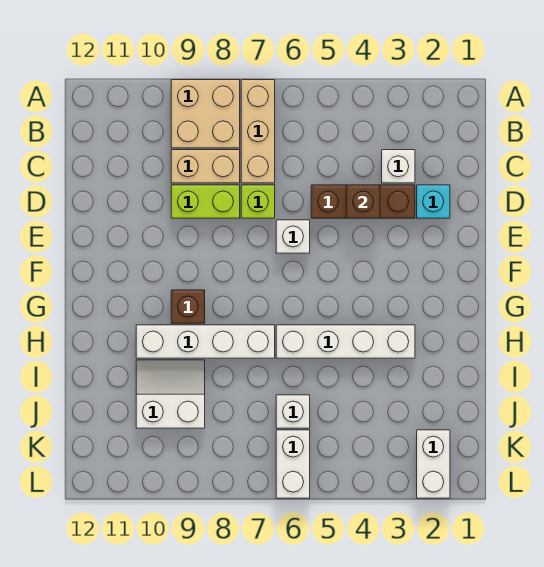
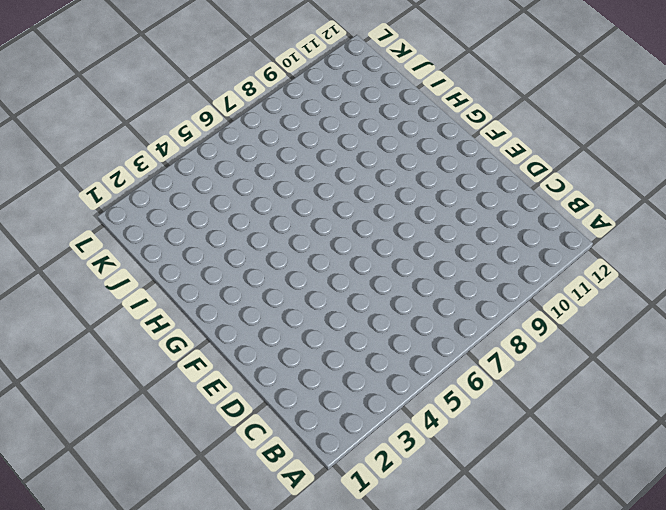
none -> tan brick A7:C7 level 1
none -> tan brick A8:B9 level 1
none -> white brick C3 level 1

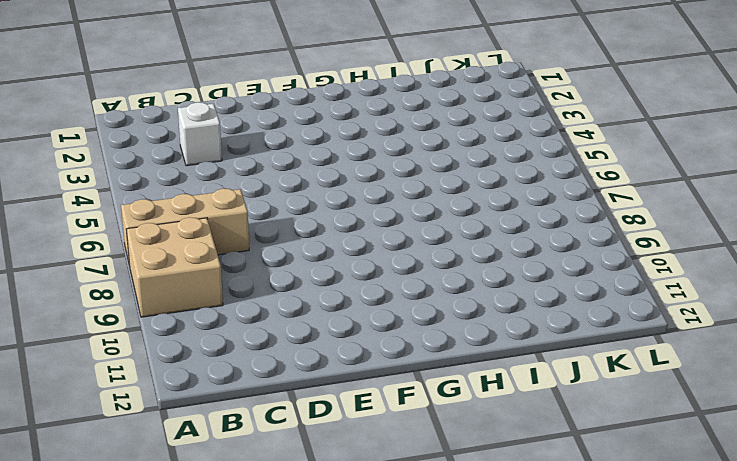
none -> tan brick C8:C9 level 1
none -> cyan brick D2 level 1
none -> brown brick D3:D5 level 1

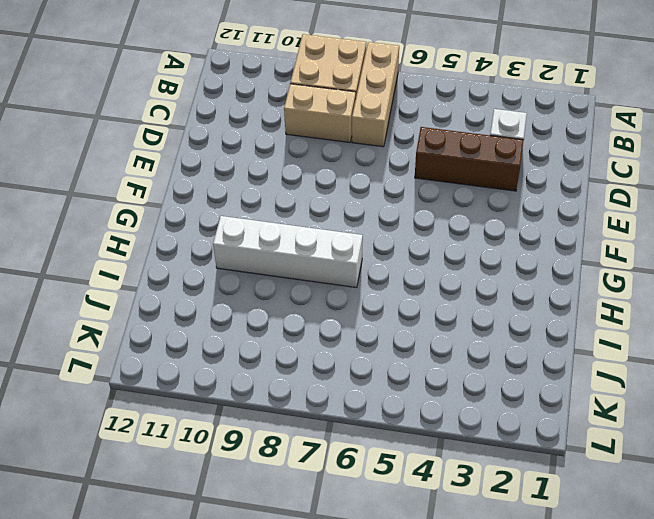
none -> cyan brick D2 level 1
none -> lime brick D7 level 1
none -> lime brick D8:D9 level 1

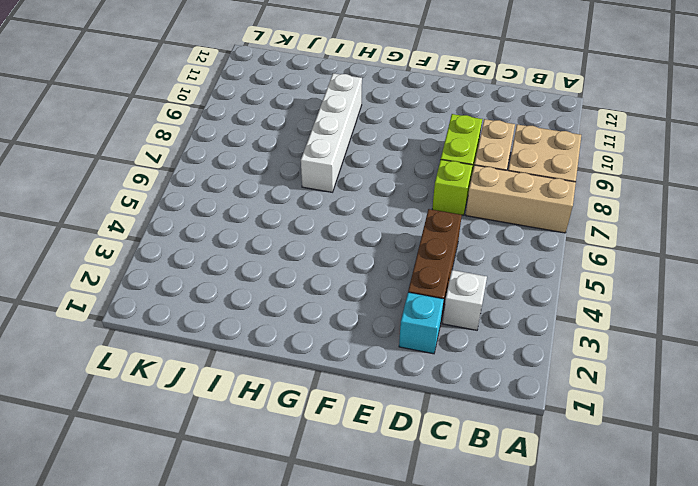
none -> white brick E6 level 1
none -> brown brick G9 level 1
none -> white brick H3:H6 level 1

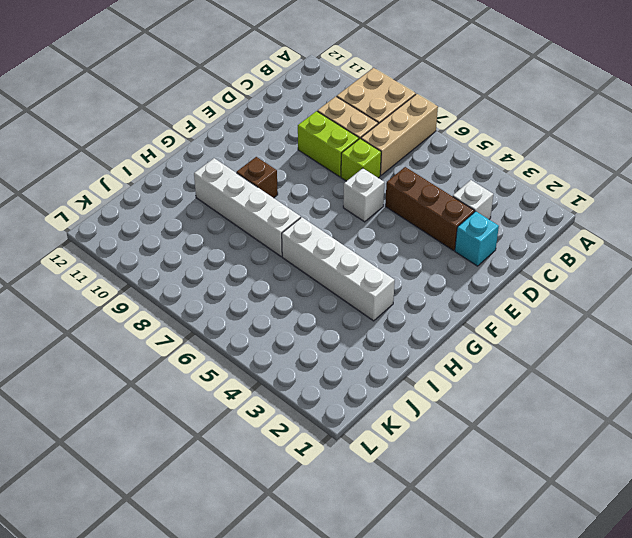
none -> white slope I9:J10 level 1 top J
none -> white brick J6 level 1
none -> white brick K2:L2 level 1

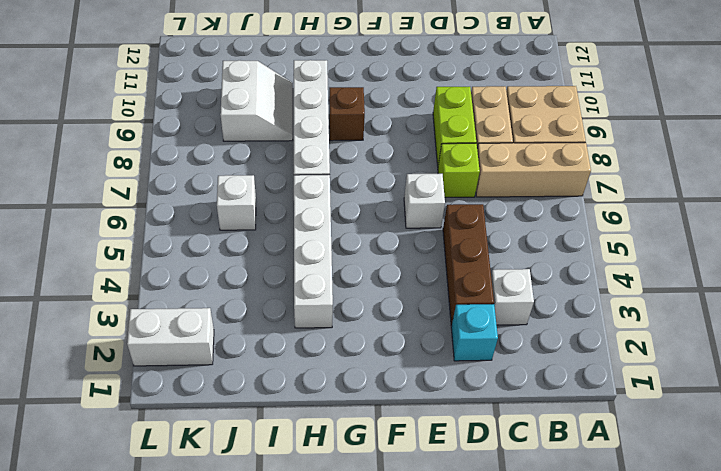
none -> white brick K6:L6 level 1
none -> brown brick D4 level 2

